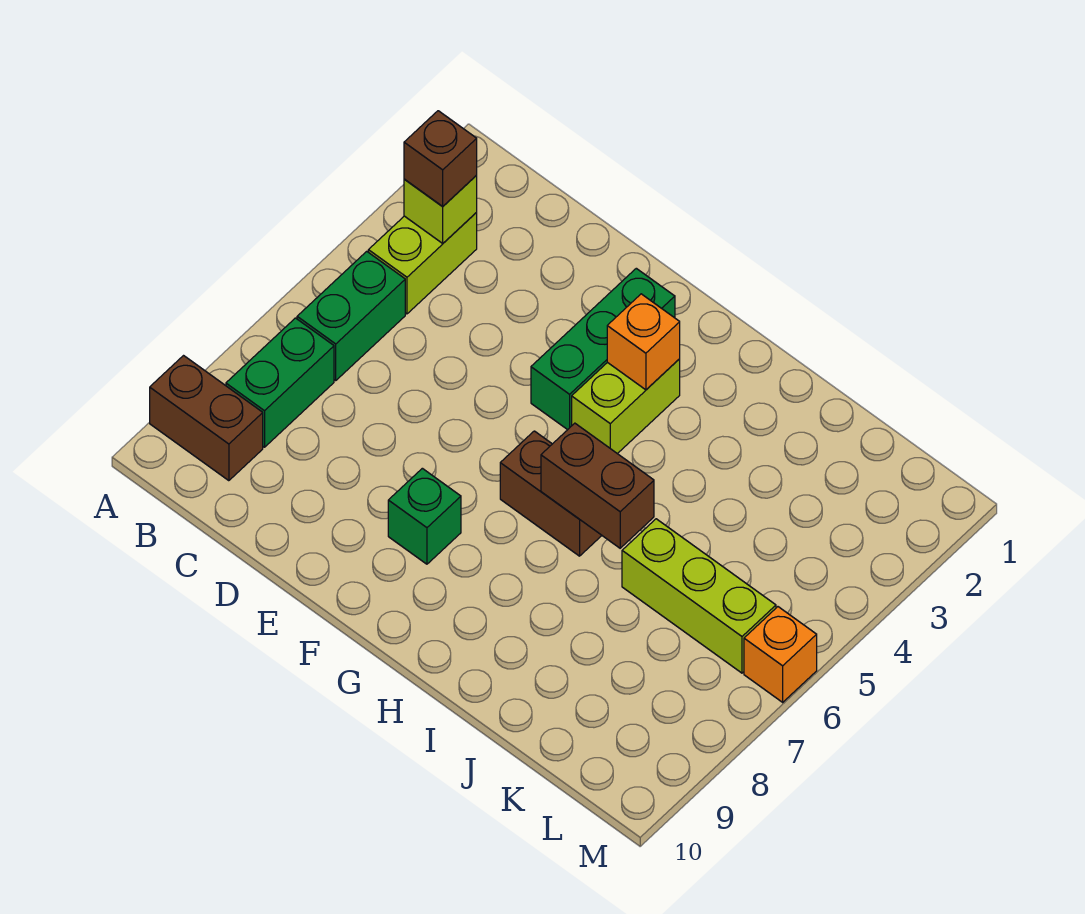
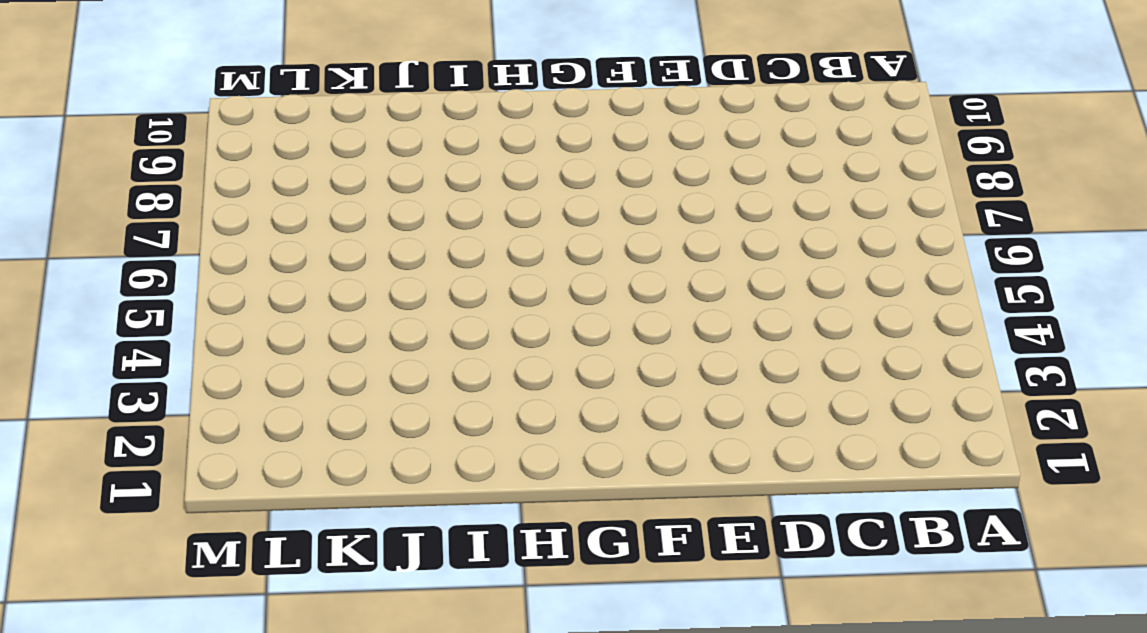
none -> brown brick A9:B9 level 1
none -> lime brick B3:B4 level 1
none -> green brick B5:B6 level 1

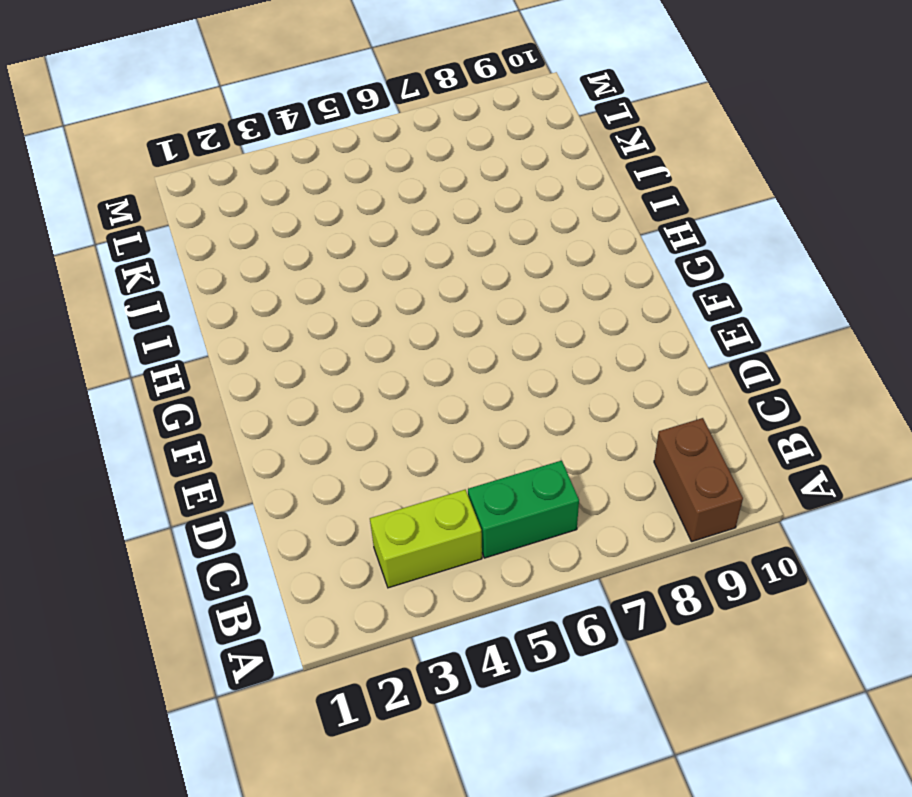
none -> green brick B7:B8 level 1
none -> green brick F2:F4 level 1
none -> green brick F8 level 1

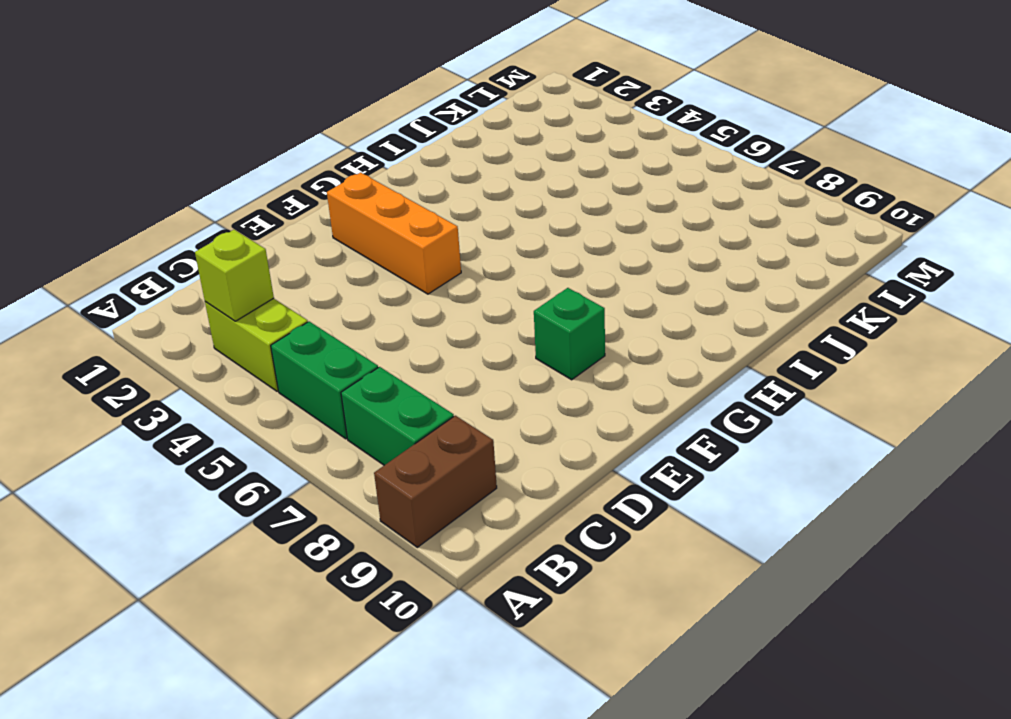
orange brick F2:F4 level 1 -> green brick F2:F4 level 1
none -> lime brick G3:G4 level 1
none -> brown brick G6:H6 level 1
none -> lime brick J6:L6 level 1

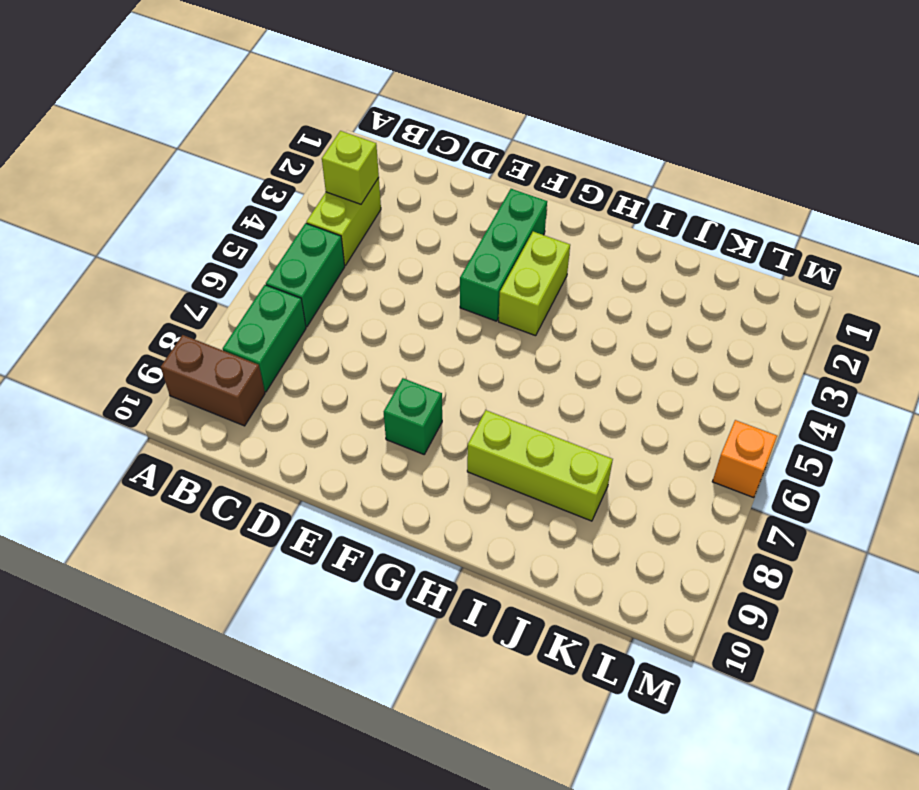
lime brick H8:J8 level 1 -> lime brick J6:L6 level 1
none -> brown brick G6:H6 level 1
none -> orange brick G3 level 2
none -> brown brick H6:I6 level 2

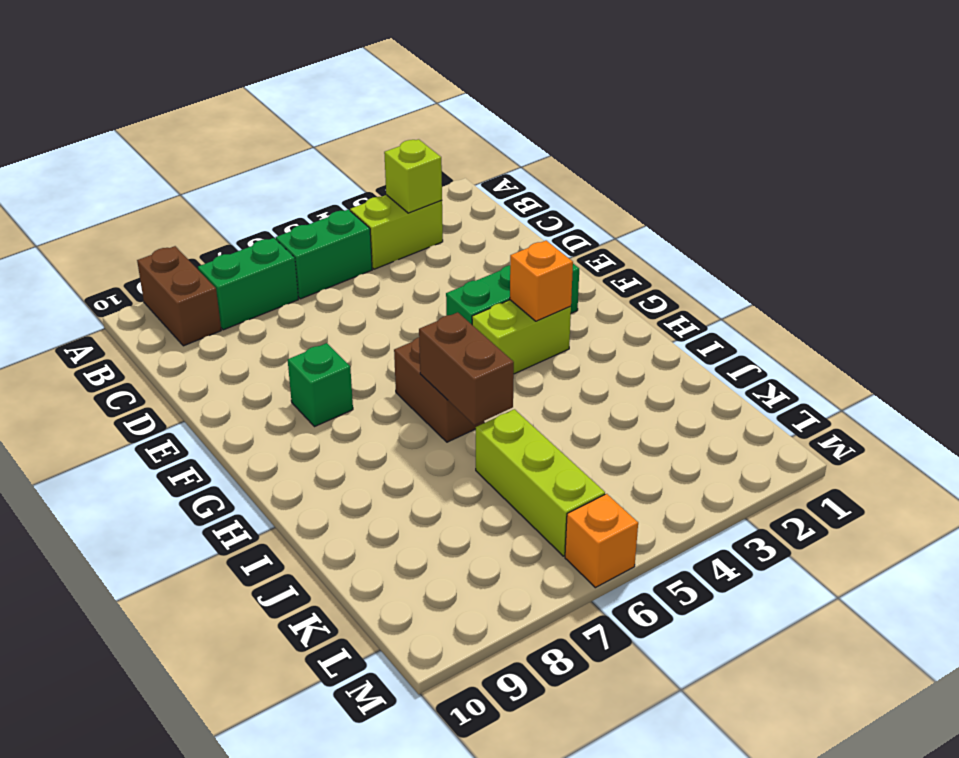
none -> brown brick B3 level 3

